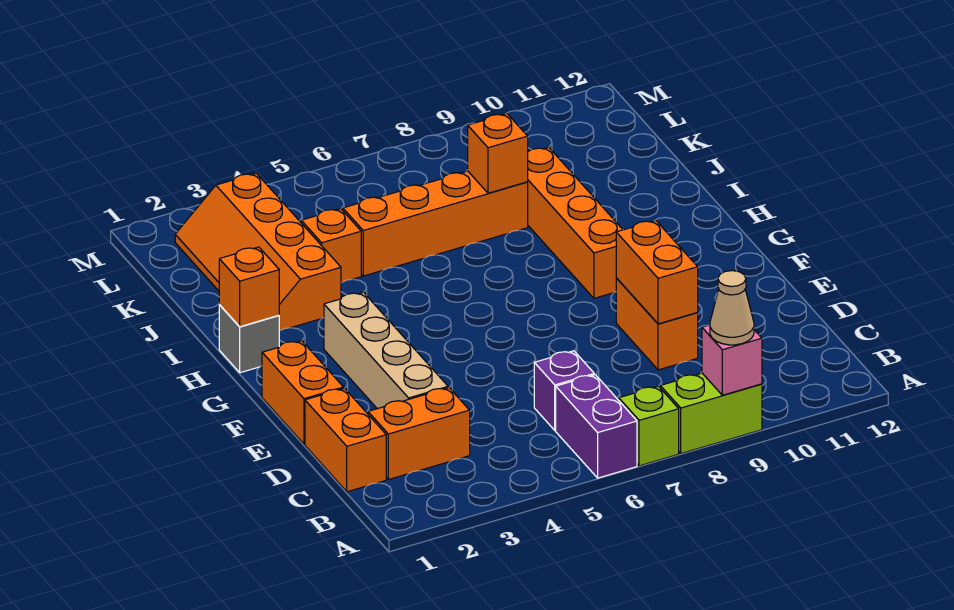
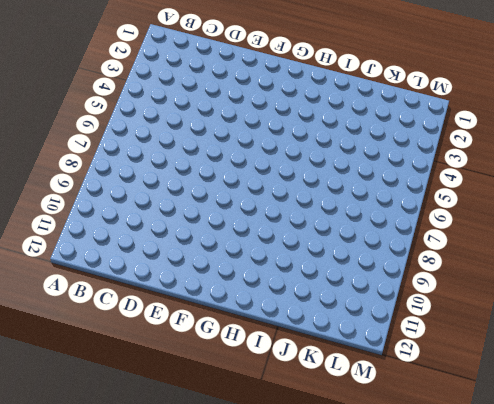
none -> purple brick A6:B6 level 1
none -> lime brick A7 level 1
none -> lime brick A8:A9 level 1

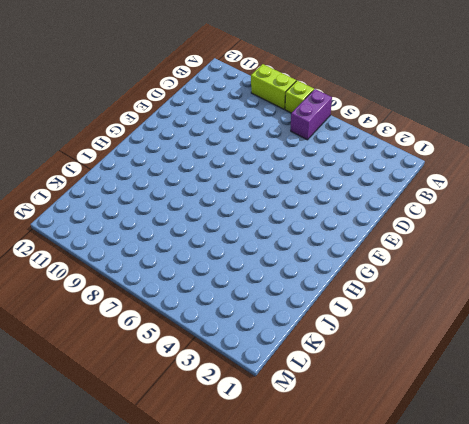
none -> orange brick C1:D1 level 1
none -> orange brick C2:C3 level 1
none -> purple brick C6 level 1

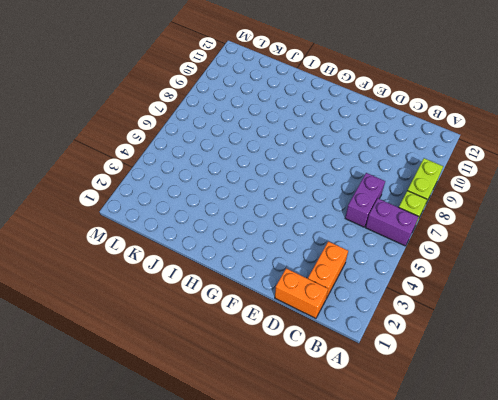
purple brick C6:C7 level 1 -> purple brick C6 level 1
none -> tan brick D3:G3 level 1
none -> orange brick D9:E9 level 1
none -> orange brick E1:F1 level 1

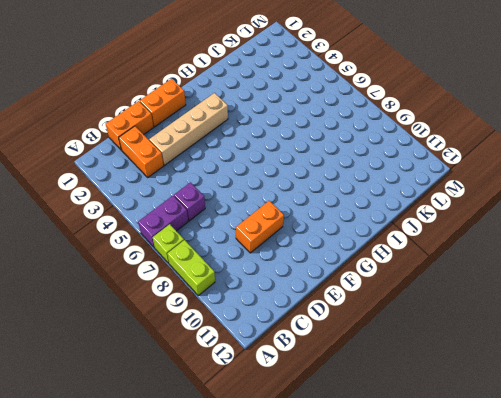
none -> orange brick G9:J9 level 1
none -> grey brick H1 level 1
none -> orange slope I2:L3 level 1 top 3

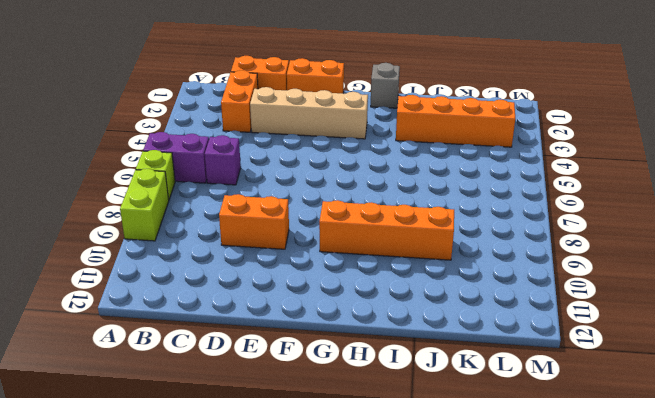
none -> orange brick J4 level 1
none -> orange brick J5:J8 level 1
none -> pink brick A9 level 2

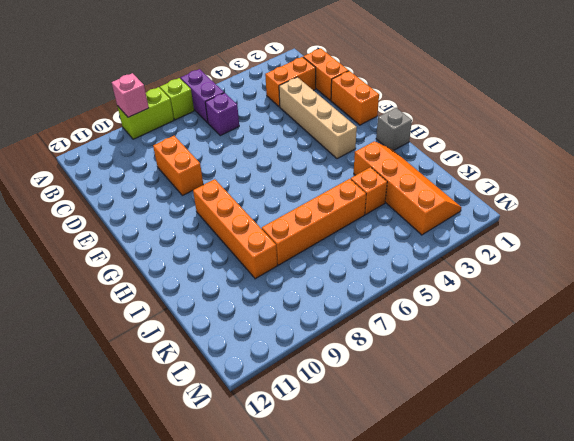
none -> orange brick D9:E9 level 2
none -> orange brick H1 level 2
none -> orange brick J8 level 2

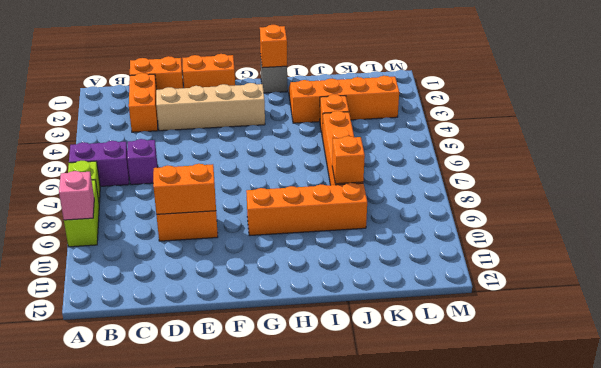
none -> tan cone A9 level 3

